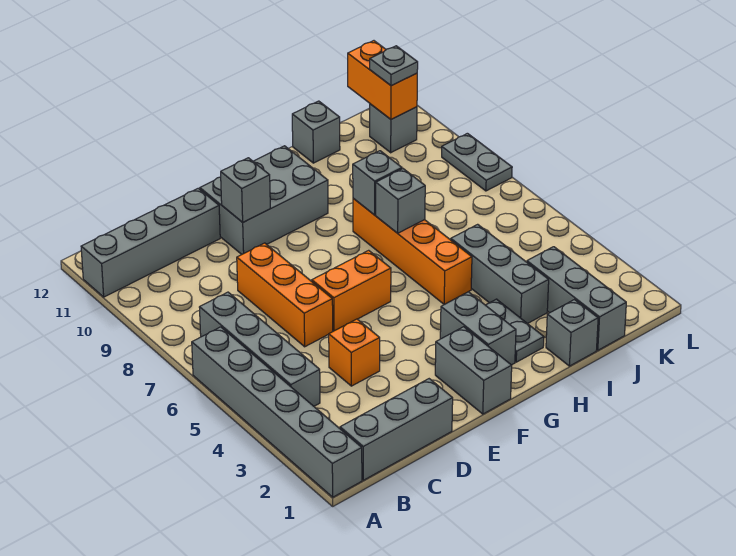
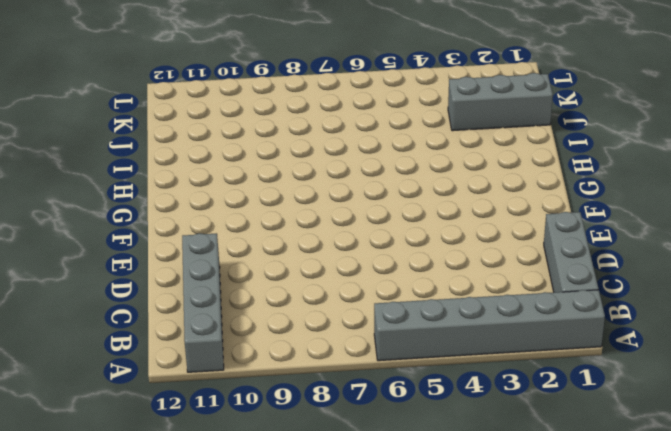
none -> grey brick B4:B7 level 1
none -> orange brick D4 level 1
none -> orange brick D6:D8 level 1

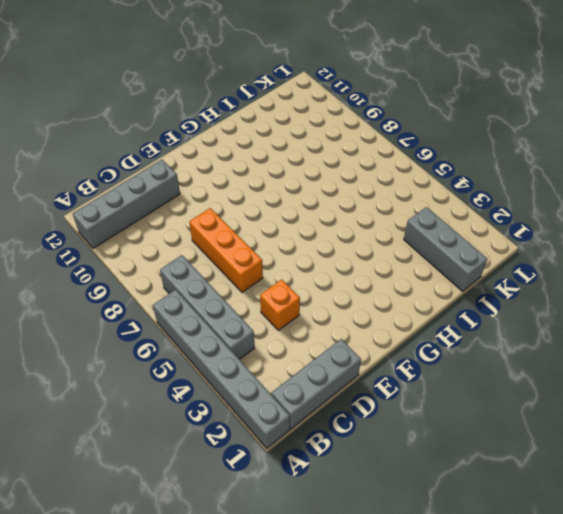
none -> orange brick E6:F6 level 1
none -> grey brick E10:G11 level 1
none -> grey brick F1:F2 level 1

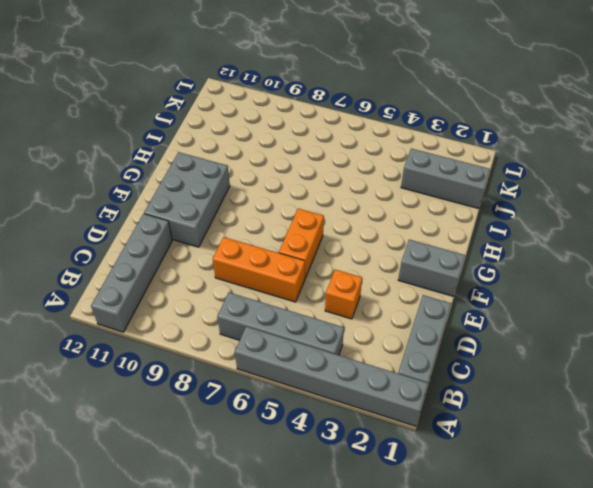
none -> grey brick G2:G3 level 1
none -> grey plate H2:H3 level 1
none -> orange brick H5:H8 level 1

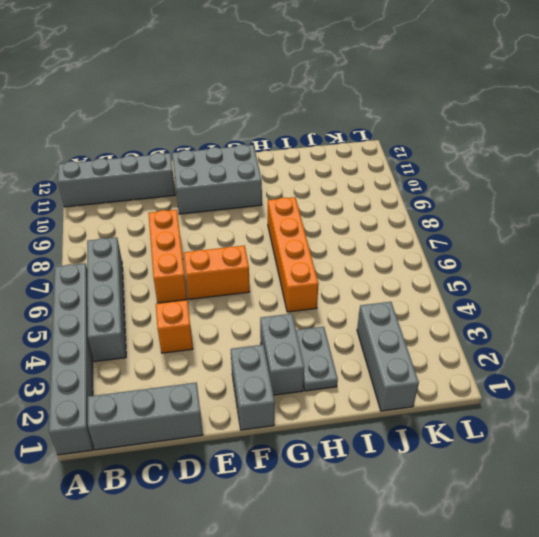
none -> grey brick I1 level 1
none -> grey brick I3:I5 level 1
none -> grey brick I12 level 1

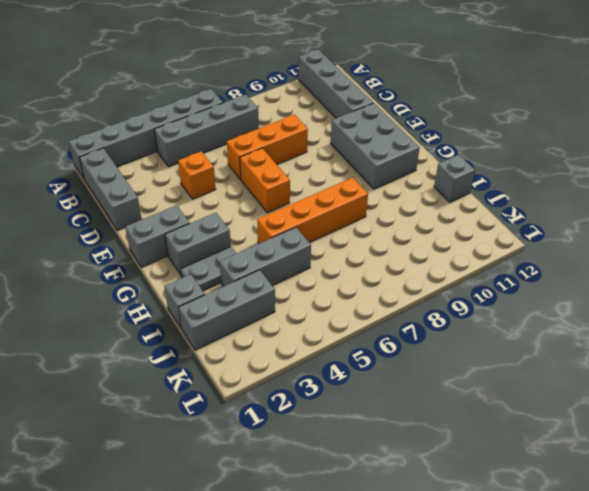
none -> grey brick K11 level 1
none -> grey plate L8:L9 level 1
none -> grey brick E10 level 2

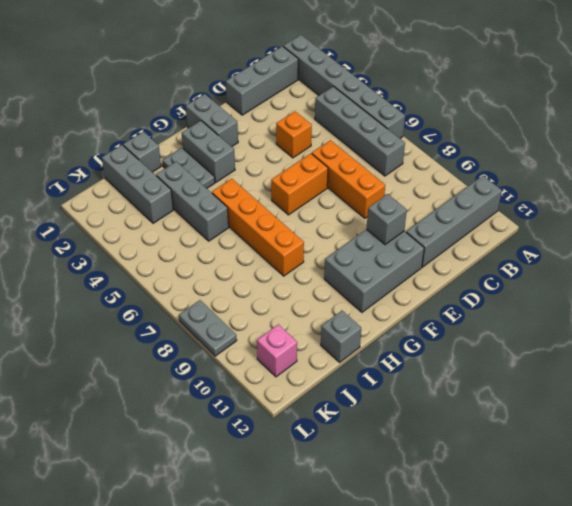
pink brick K11 level 1 -> grey brick K11 level 1
none -> grey brick H7 level 2
none -> grey brick H8 level 2
none -> orange brick K11:K12 level 2

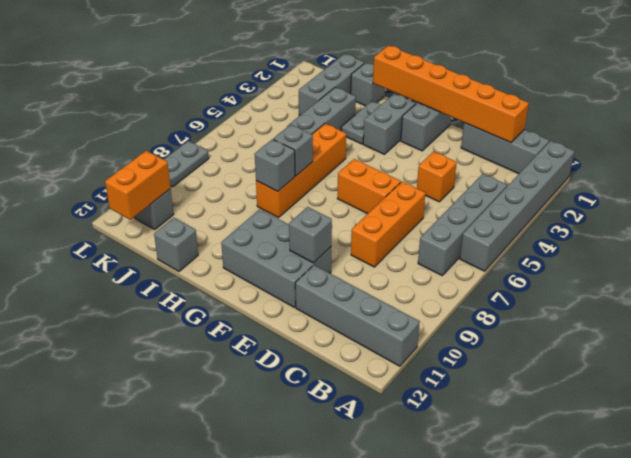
orange brick C1:H1 level 2 -> none
none -> grey plate K11 level 3

